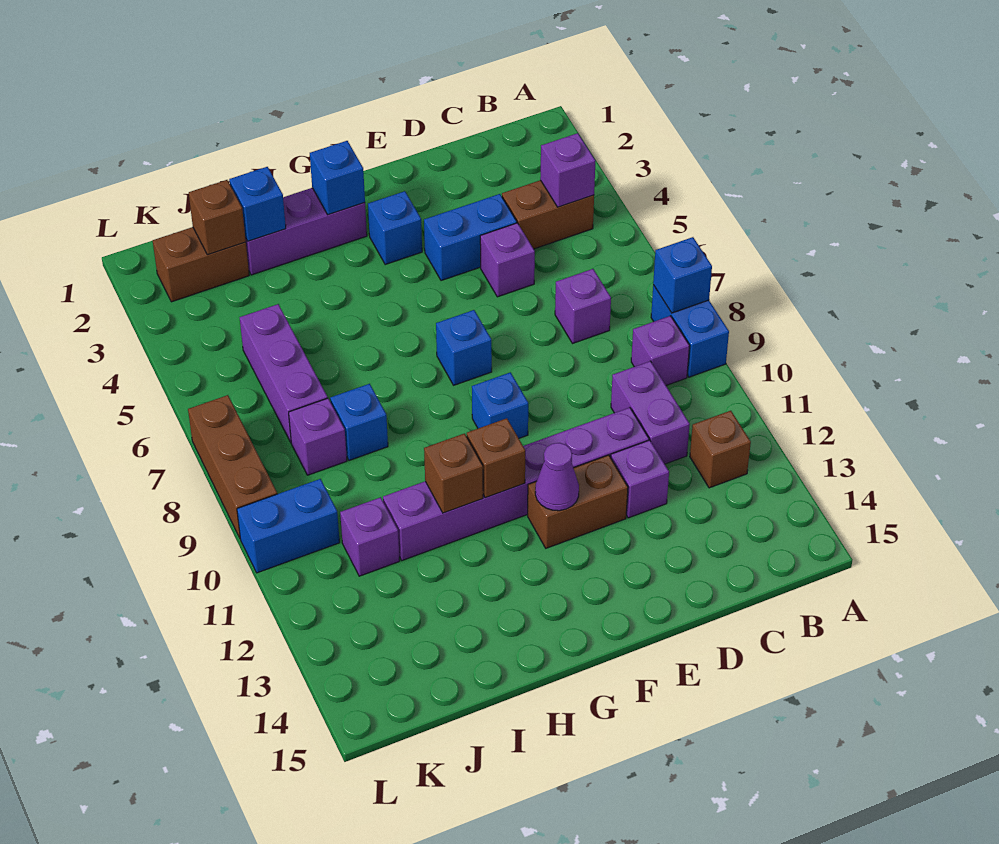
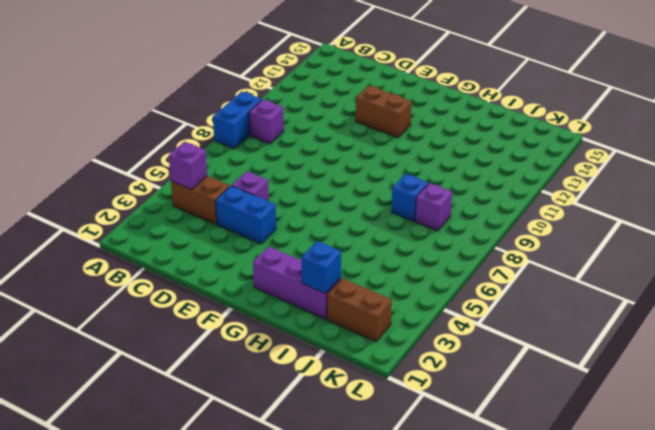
none -> brown brick B12 level 1
none -> purple brick C7 level 1
none -> purple brick C10:C11 level 1
none -> purple brick D11:I11 level 1

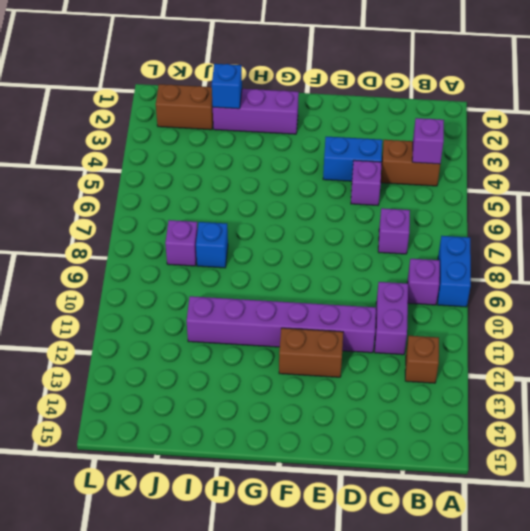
none -> purple brick D12 level 1
none -> blue brick F3 level 1
none -> blue brick F7 level 1
none -> blue brick F9 level 1

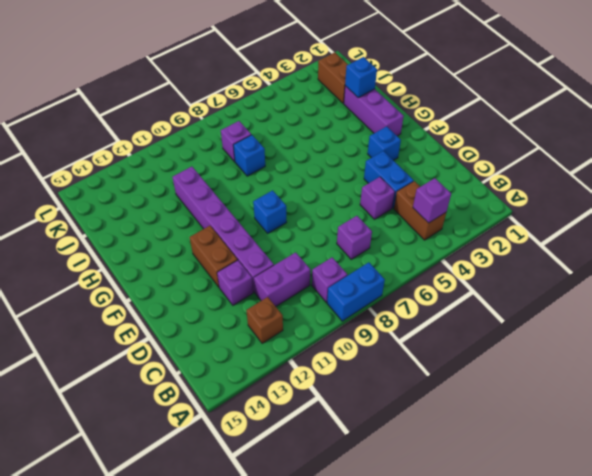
none -> blue brick F7 level 1
none -> purple brick J5:J7 level 1
none -> purple brick J11 level 1
none -> blue brick K10:L10 level 1

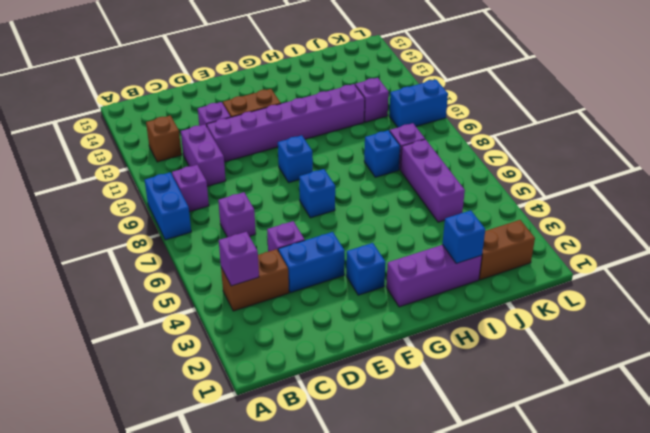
none -> brown brick L7:L9 level 1
none -> blue brick A8 level 2
none -> purple cone F12 level 2
none -> blue brick G2 level 2

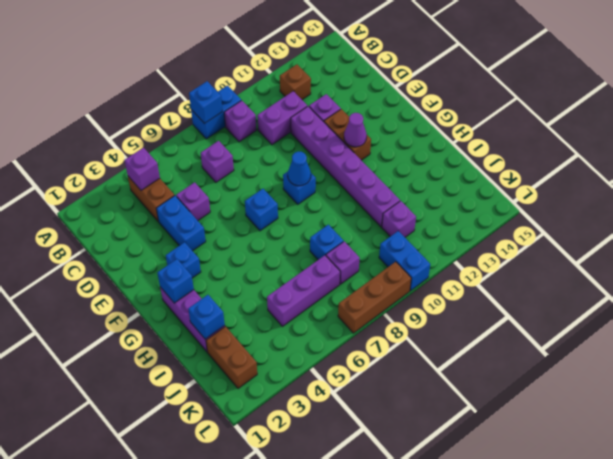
blue cone F9 level 2 -> none
none -> brown brick G11 level 2
none -> brown brick H11 level 2
none -> brown brick J2 level 2

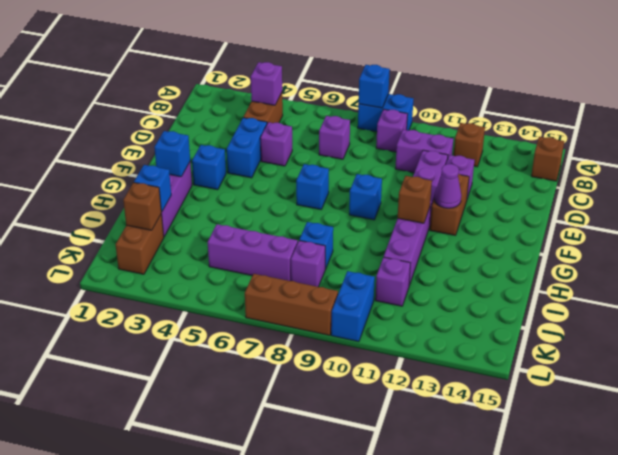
brown brick B15 level 1 -> brown brick H11 level 2

